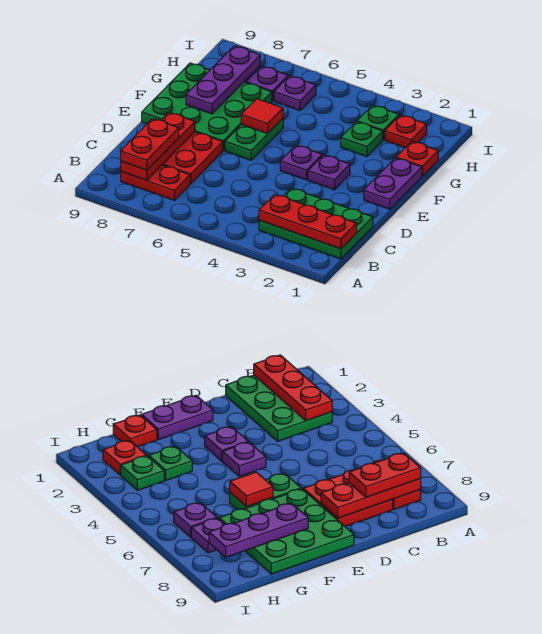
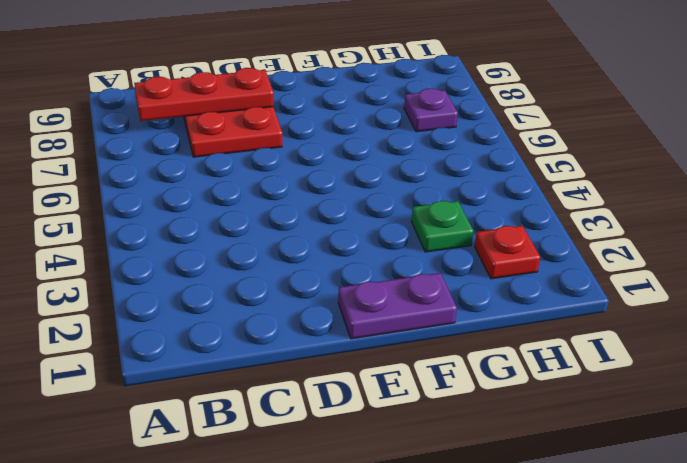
none -> green plate B1:C3 level 1
none -> red plate B7:B8 level 1
none -> purple plate E3 level 1

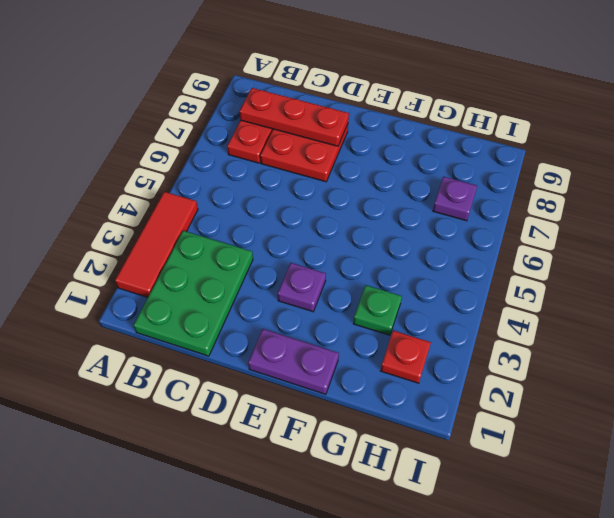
red tile A2:A4 level 1 -> none
none -> purple plate E4 level 1
none -> green plate E6:F6 level 1
none -> green plate E7:G9 level 1

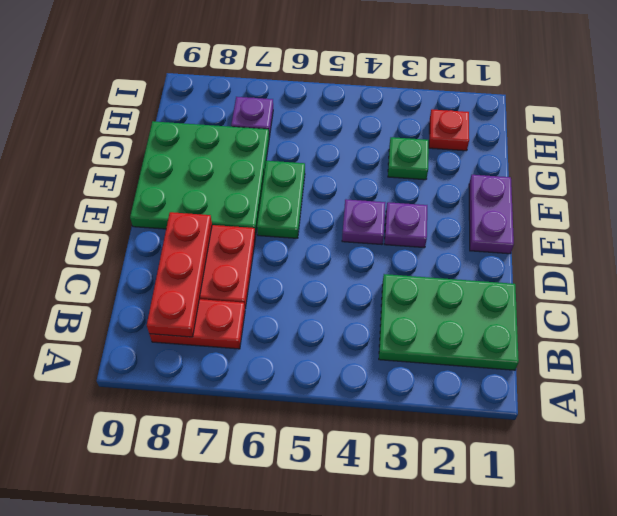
none -> red plate G1 level 1
none -> green plate H3 level 1
none -> purple plate H6 level 1

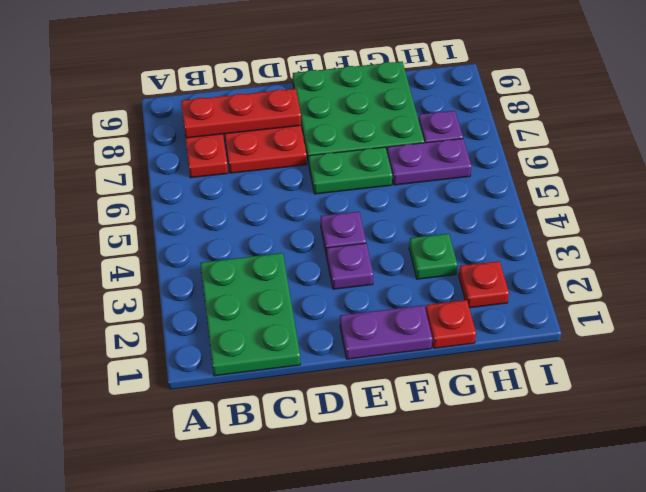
purple plate G6:H6 level 1 -> purple plate H6 level 1
none -> green plate H3 level 1
none -> red plate B1:B3 level 2
none -> red tile F6 level 2

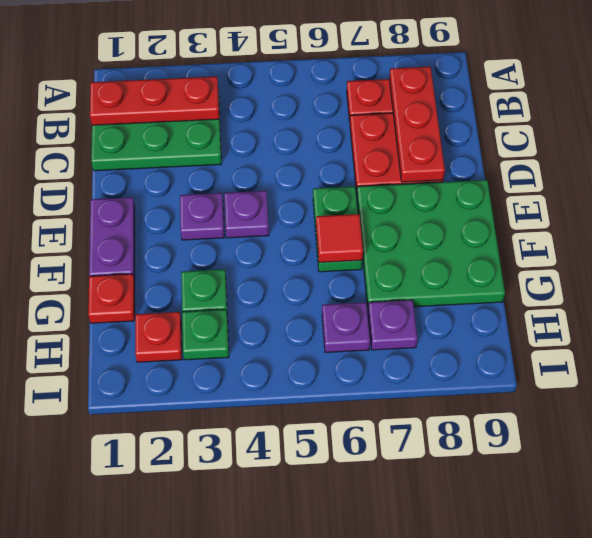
none -> purple plate F8:H8 level 2
none -> red plate B8:C8 level 3

